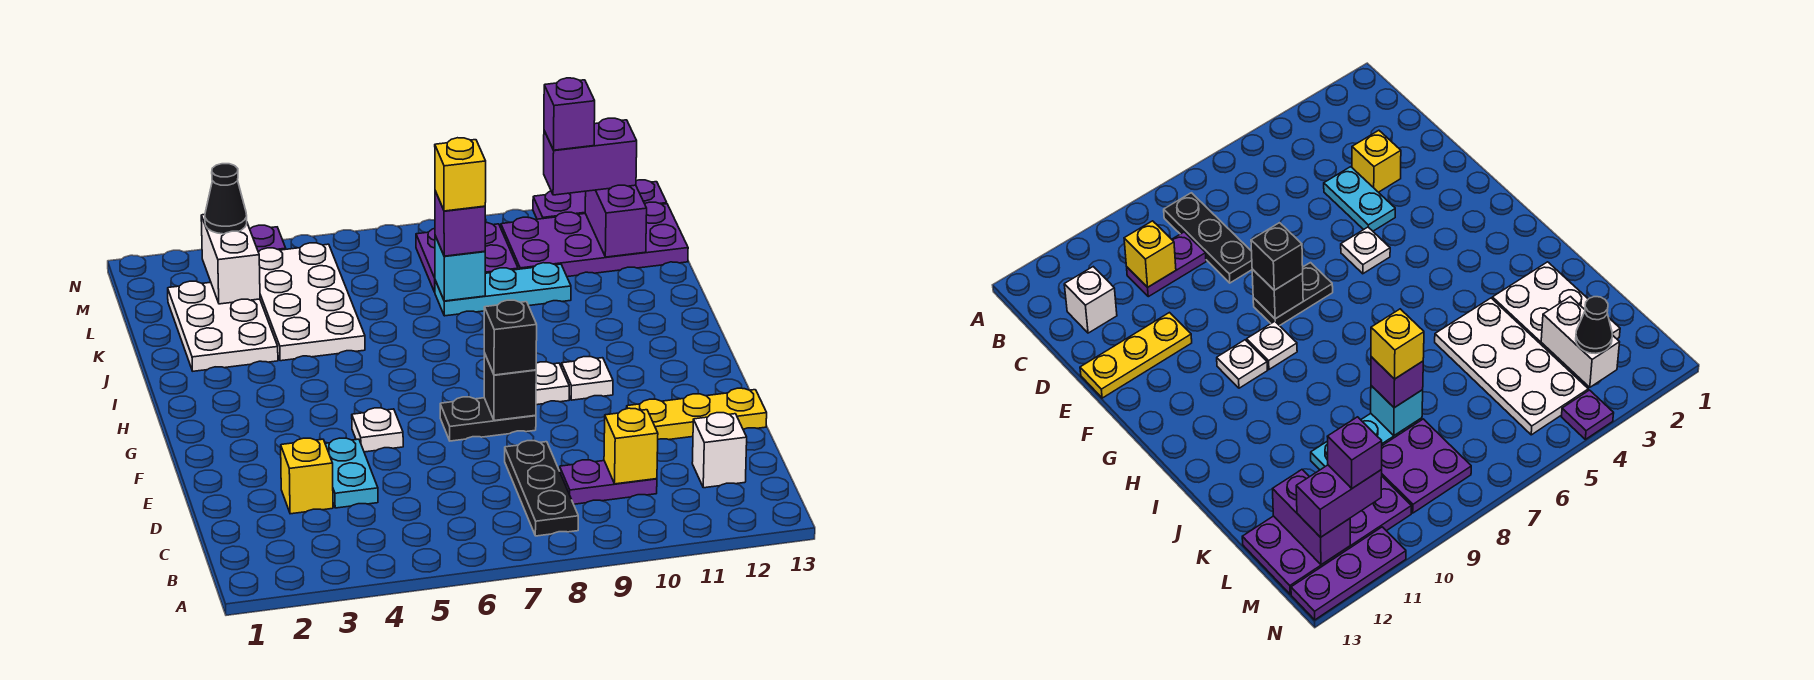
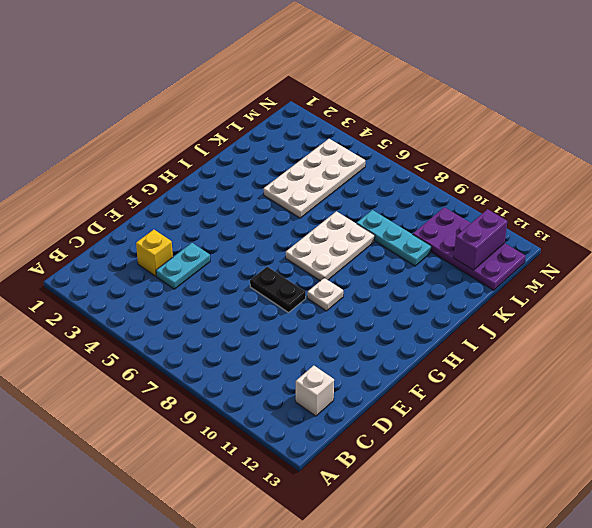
white plate H7:J8 level 1 -> white plate J2:L3 level 1
none -> black plate B8:D8 level 1
none -> purple plate C9:C10 level 1
none -> yellow plate E11:E13 level 1

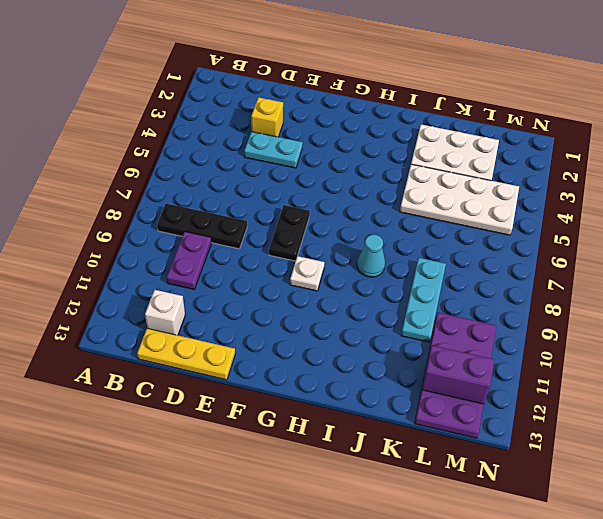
yellow plate C13:E13 level 1 -> yellow plate E11:E13 level 1
cyan cone I8 level 1 -> none
none -> white plate F5 level 1
none -> white plate G10 level 1
none -> purple plate L8:M9 level 1

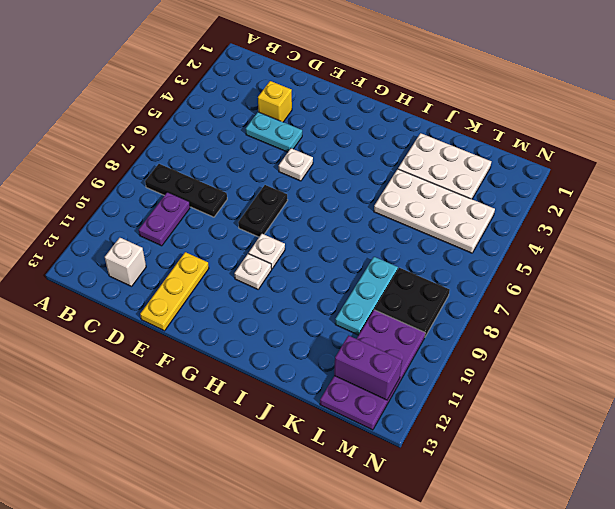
black plate L8:M9 level 1 -> purple plate L8:M9 level 1
none -> purple plate N4 level 1
none -> purple plate N11:N13 level 1
none -> yellow brick C10 level 2

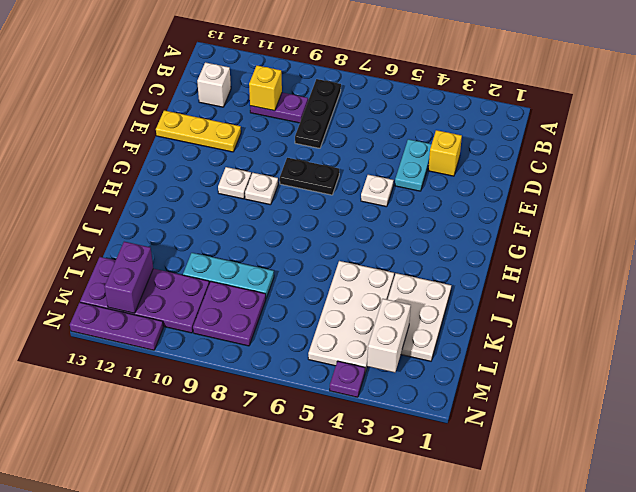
none -> black brick F8 level 2
none -> cyan brick K8 level 2
none -> black brick F8 level 3

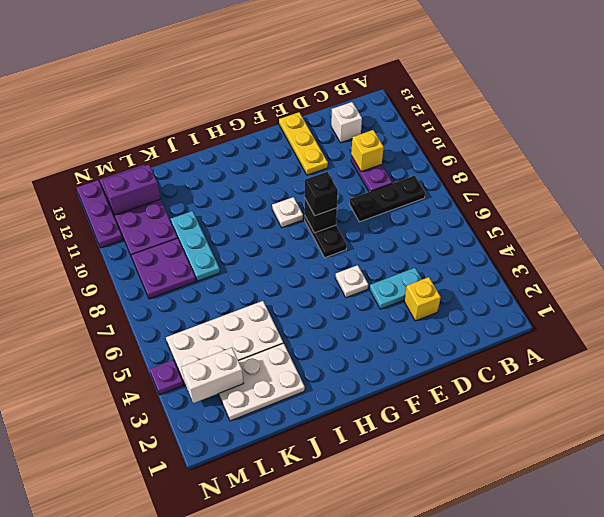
none -> white plate G10 level 1
none -> cyan brick K8 level 2
none -> purple brick K8 level 3

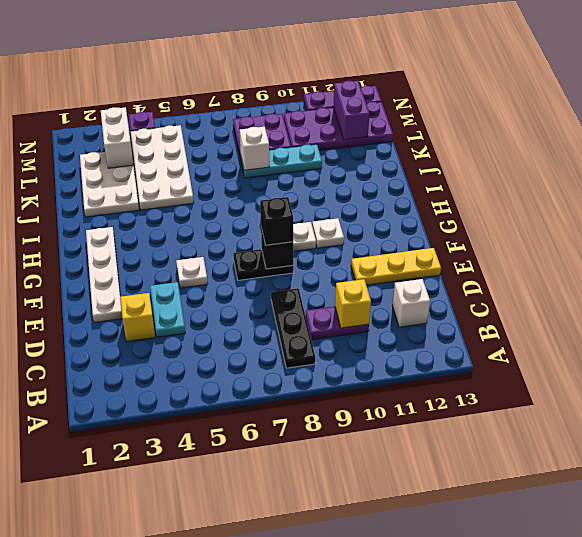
white plate E2:H2 level 1 -> none
white brick K8 level 2 -> cyan brick K8 level 2
none -> purple brick K8 level 3
none -> black cone M3 level 3
none -> purple brick M11:M12 level 3

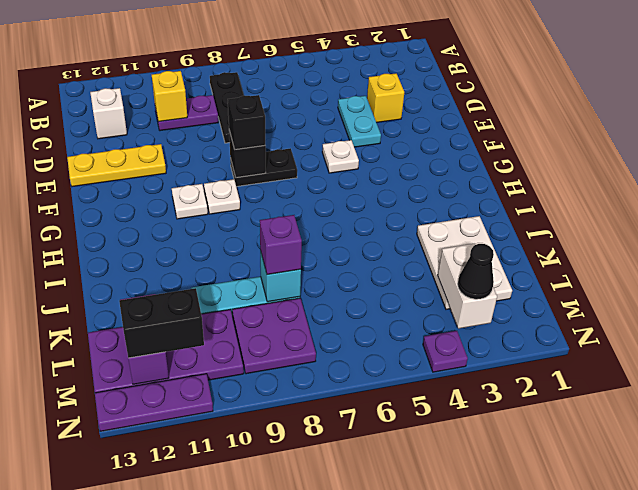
black brick M11:M12 level 3 -> purple brick M11:M12 level 3
none -> white plate J4:M5 level 1
none -> yellow brick K8 level 4
none -> purple brick M11 level 4

